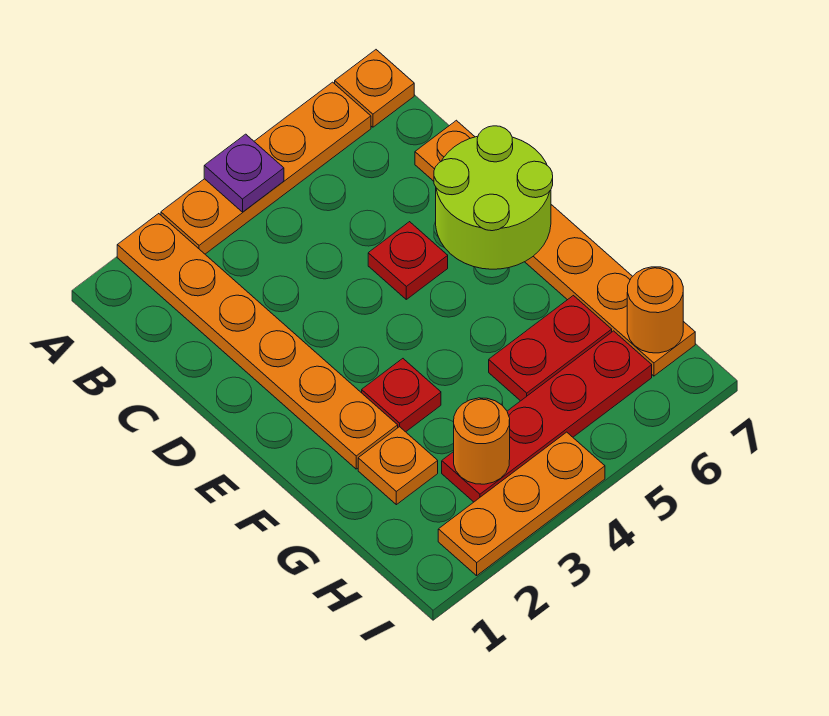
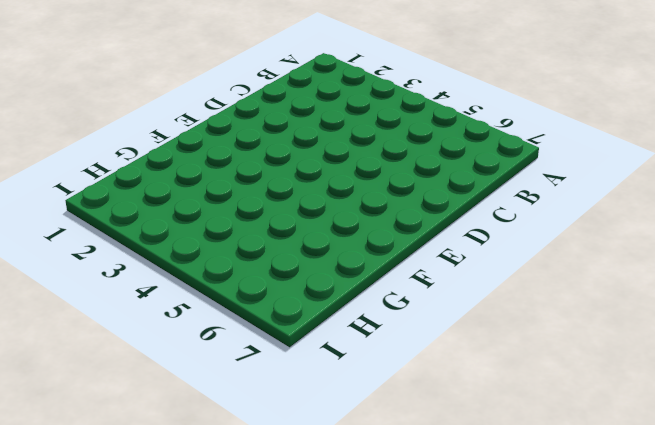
none -> orange plate A2:F2 level 1
none -> orange plate A3:A6 level 1
none -> orange plate A7 level 1

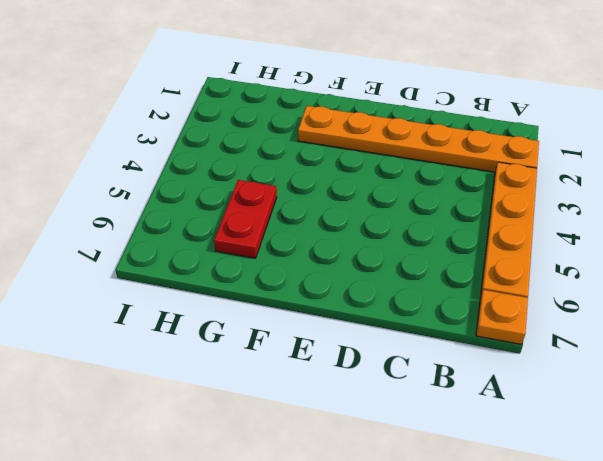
none -> orange plate C7:H7 level 1
none -> red plate D5 level 1
none -> red plate F3 level 1

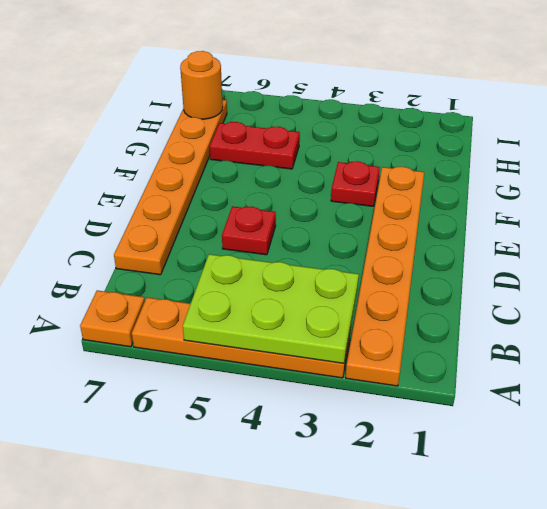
lime plate A3:B5 level 2 -> purple plate A4 level 2
none -> orange plate G2 level 1
none -> red plate H3:H6 level 1
none -> orange plate I2:I4 level 1

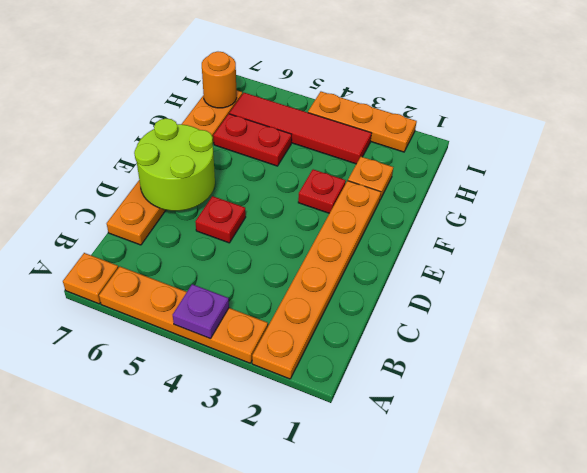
red tile H3:H6 level 1 -> red plate H3:H6 level 1
none -> orange round brick H3 level 2

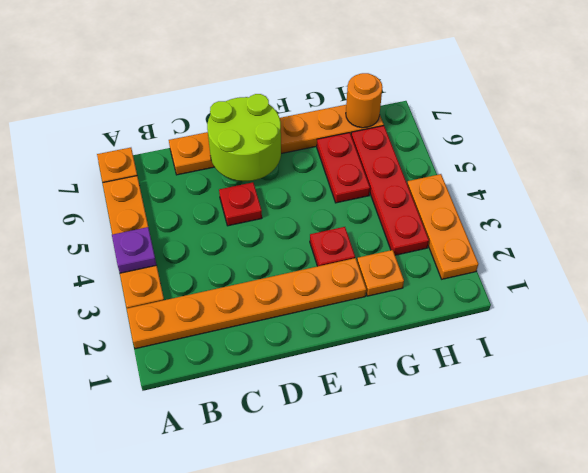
none -> orange round brick H3 level 2

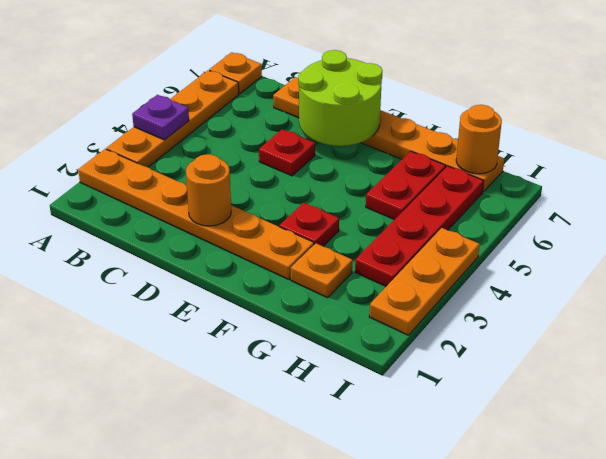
orange round brick D2 level 2 -> orange round brick H3 level 2

